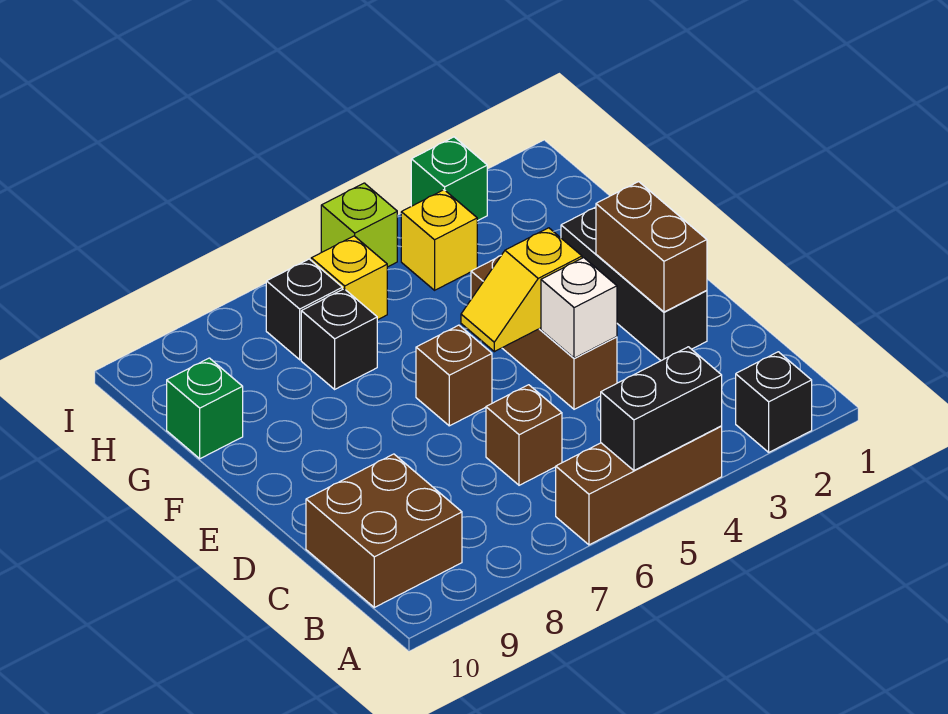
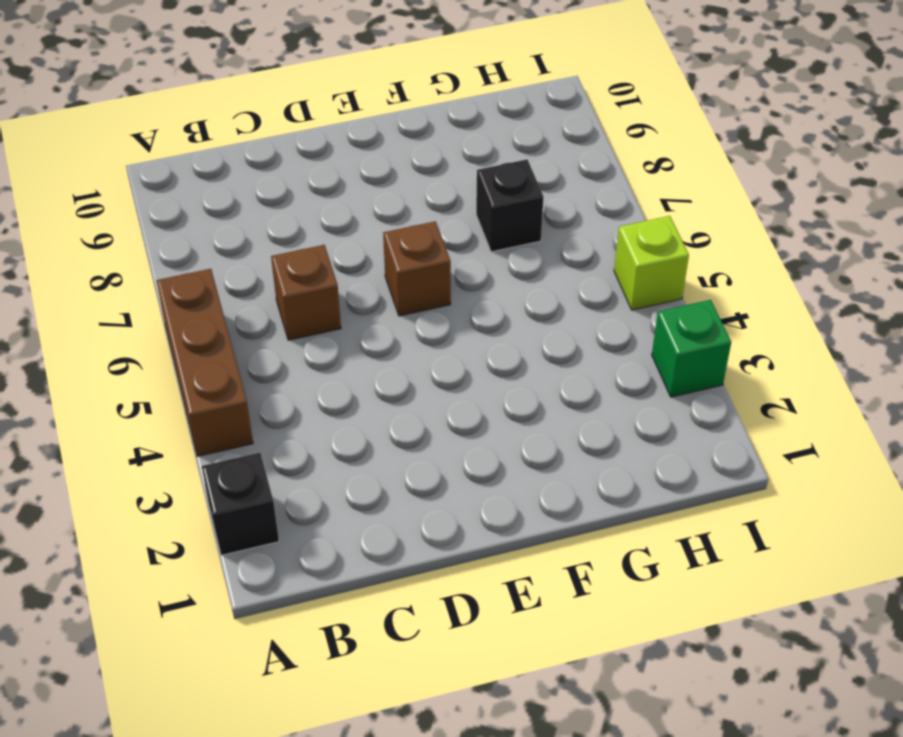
none -> brown brick B9:C10 level 1
none -> black brick D2:F2 level 1
none -> brown brick D4:F4 level 1

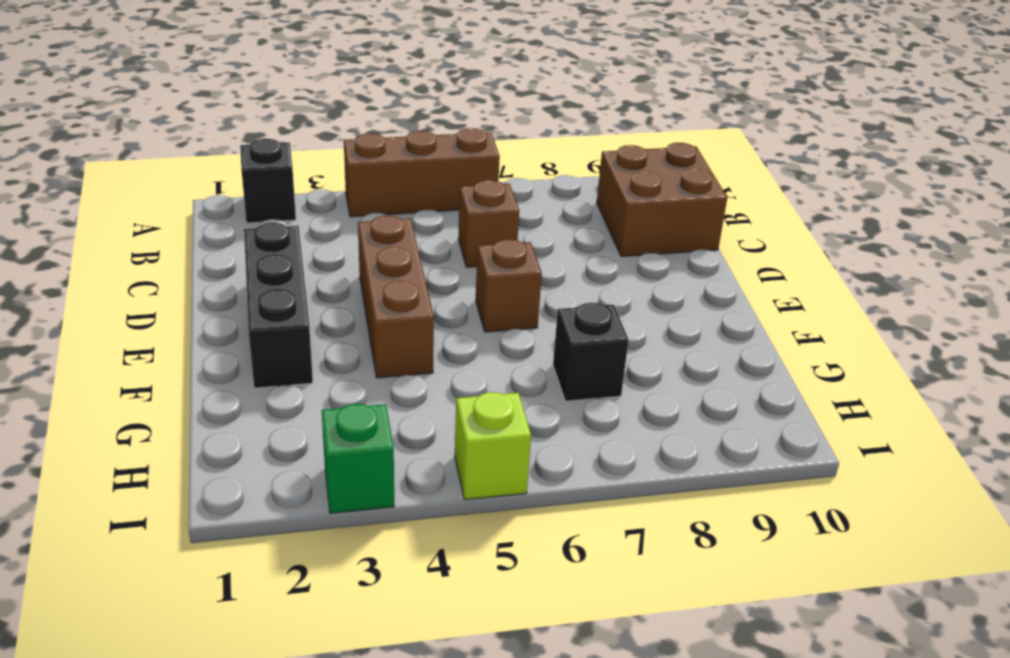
none -> green brick G10 level 1
none -> yellow brick H4 level 1
none -> yellow brick H6 level 1

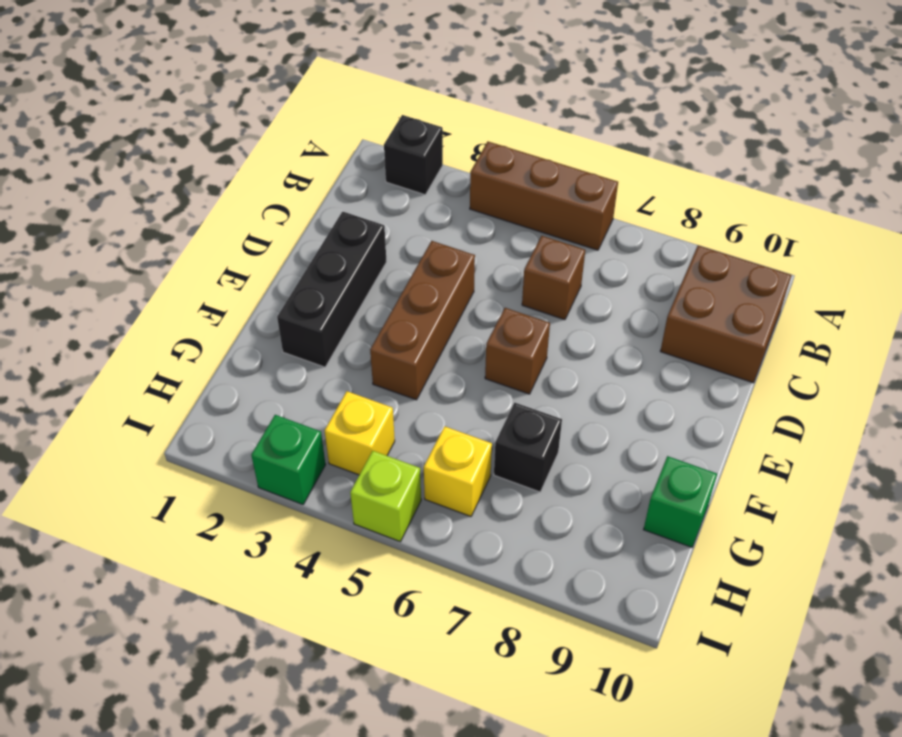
none -> black brick H7 level 1
none -> black brick A4:A5 level 2
none -> brown brick D2:E2 level 2

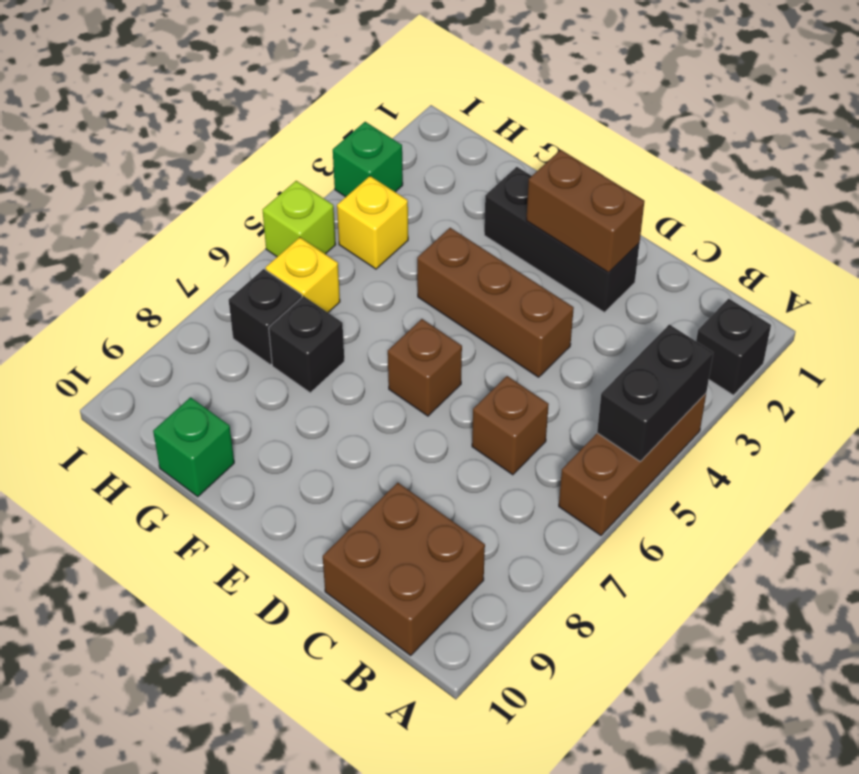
none -> white brick D4 level 2
none -> yellow slope E4:E5 level 2 top 4

